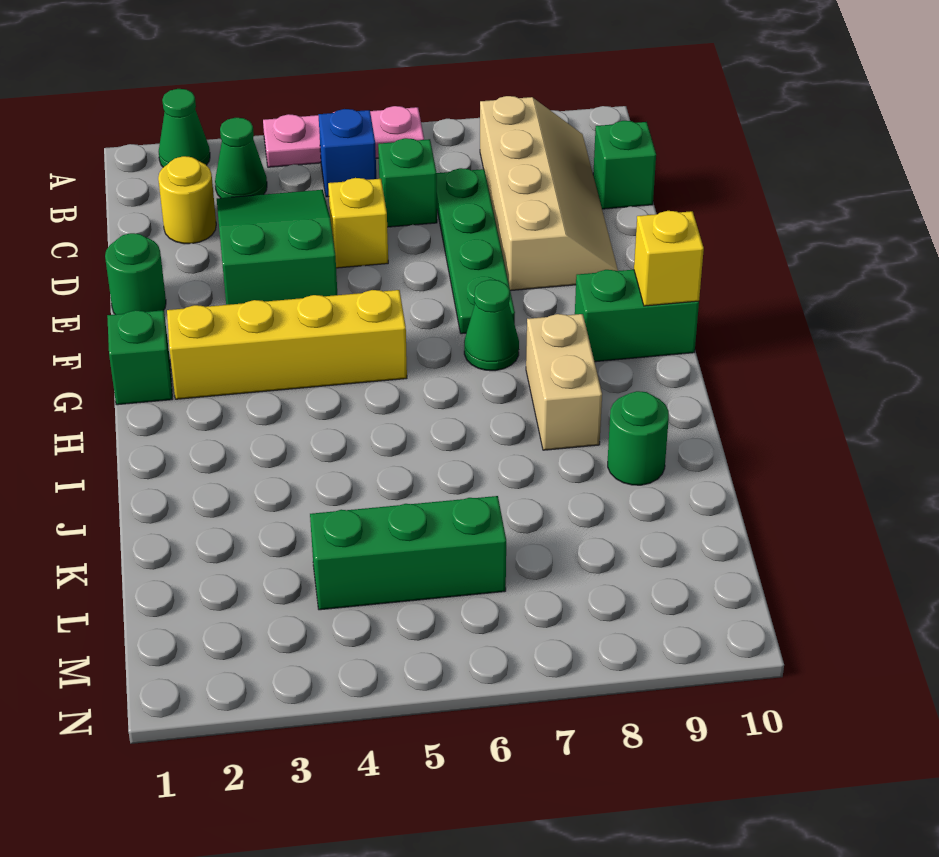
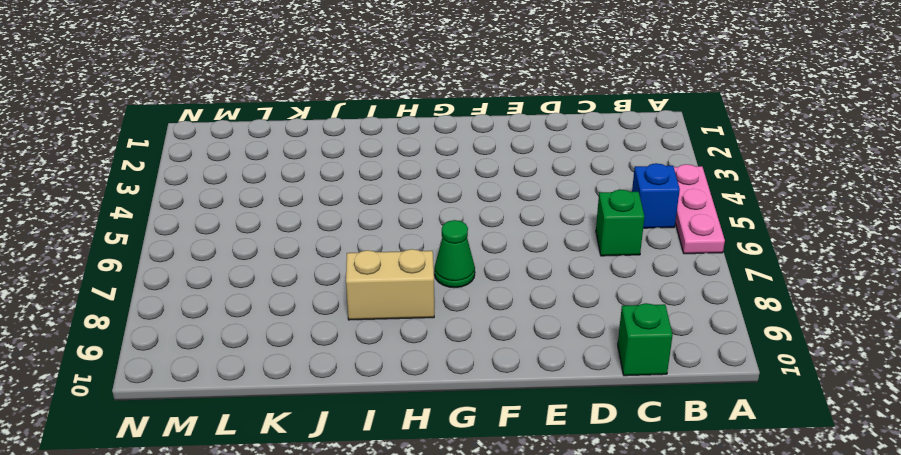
none -> green cone A2 level 1
none -> green cone B3 level 1
none -> tan slope B8:E9 level 1 top 8

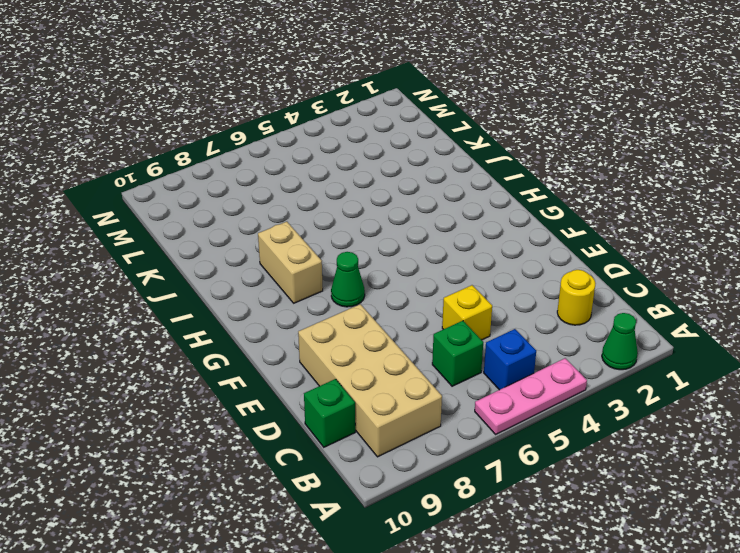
tan brick B8:E9 level 1 -> tan slope B8:E9 level 1 top 8
none -> green cone B3 level 1
none -> green slope C3:E4 level 1 top E
none -> green plate C7:F7 level 1

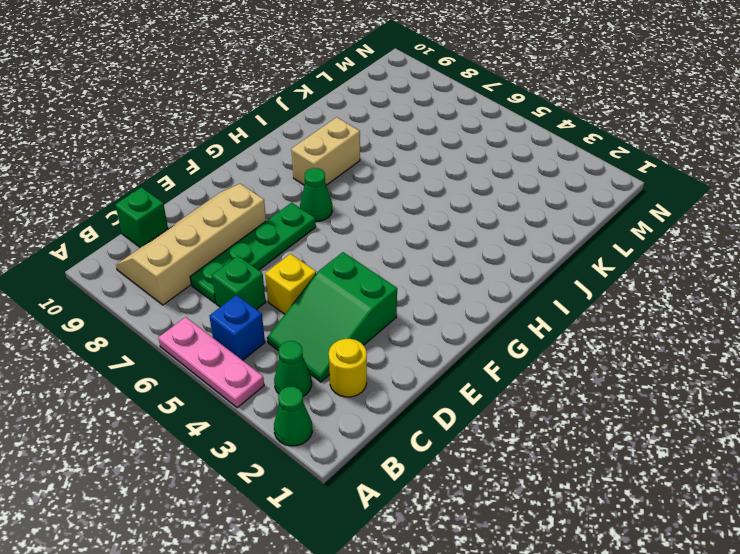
none -> green round brick E1 level 1
none -> green brick G1 level 1
none -> yellow brick G2:G5 level 1

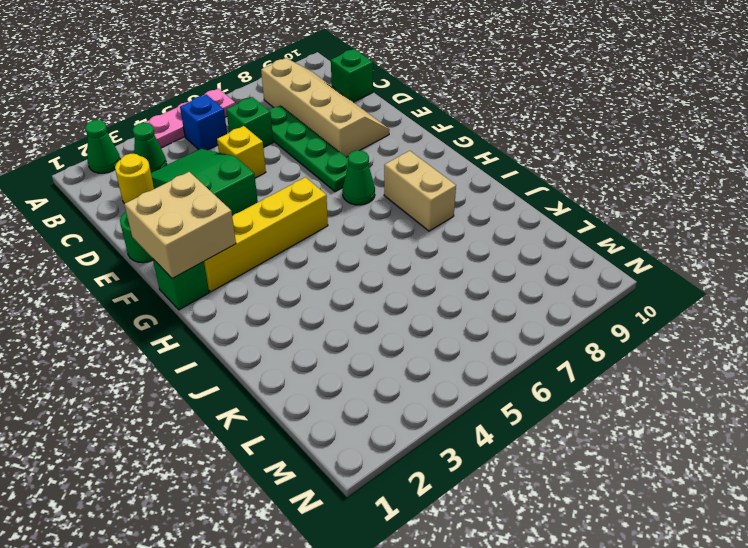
tan brick F1:G2 level 2 -> none
none -> green brick G9:G10 level 1
none -> green round brick J9 level 1
none -> green brick L4:L6 level 1

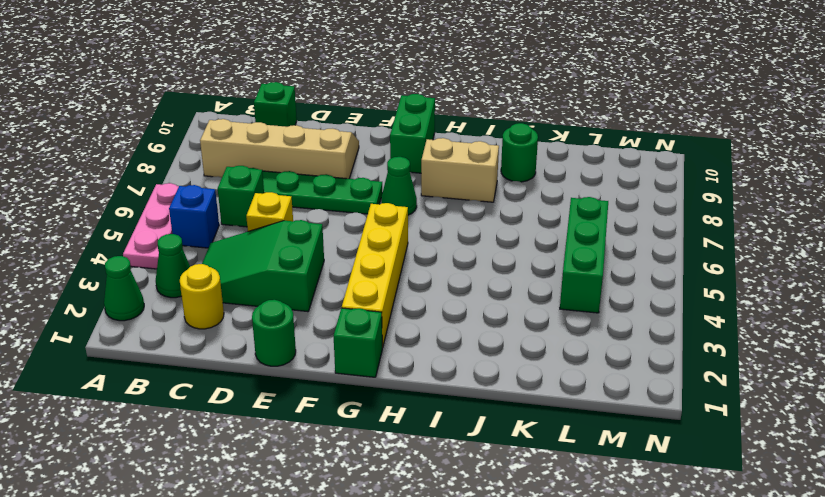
none -> yellow brick G10 level 2

